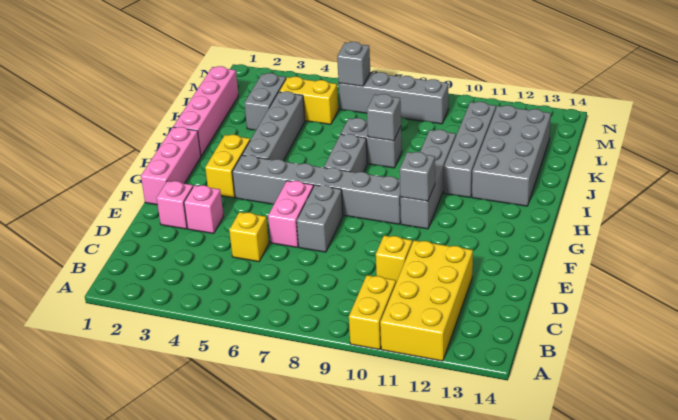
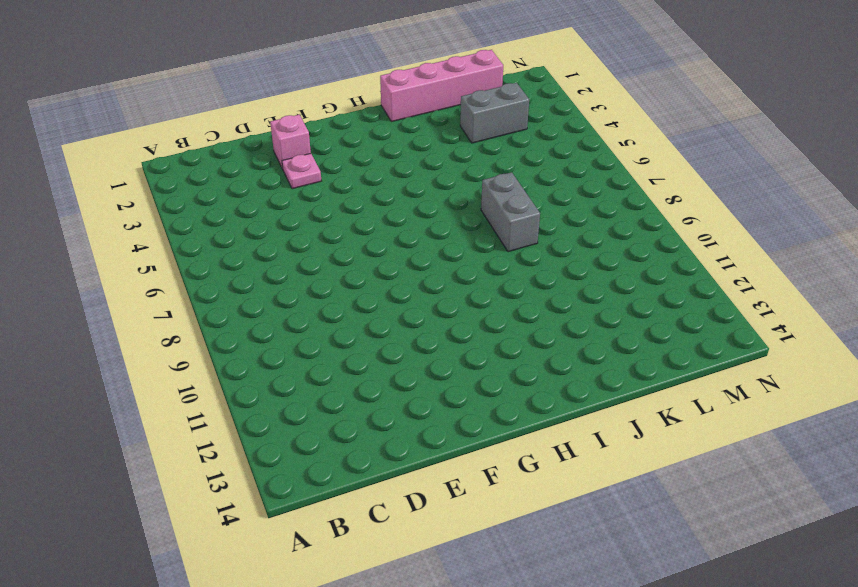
pink plate E3 level 1 -> pink brick E3 level 1
none -> yellow brick A10:B10 level 1
none -> yellow brick A11:D12 level 1
none -> yellow brick D5 level 1

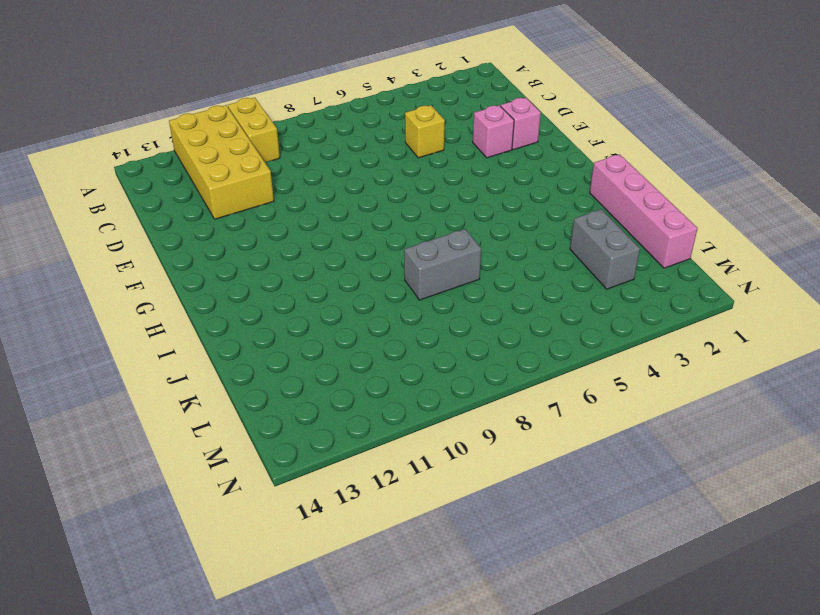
none -> yellow brick D10 level 1
none -> pink brick E6:F6 level 1
none -> grey brick E7:F7 level 1

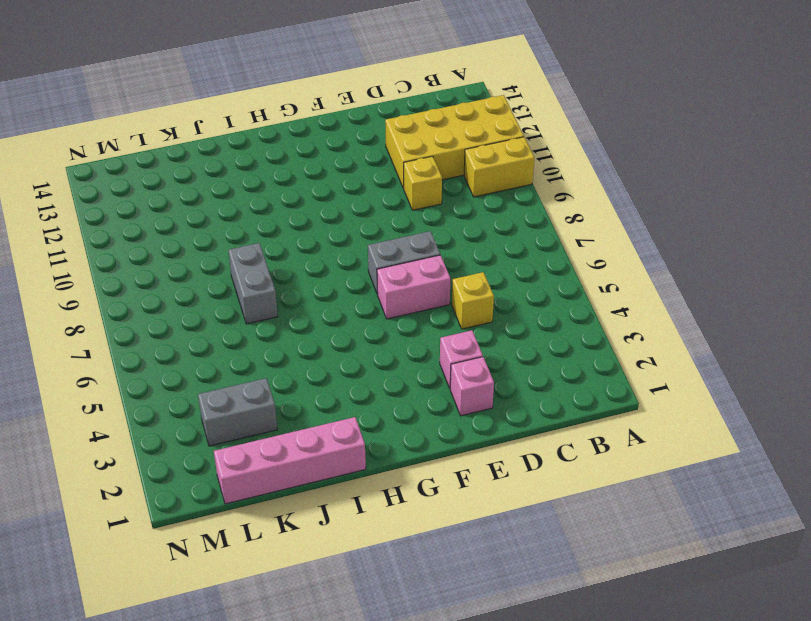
none -> pink brick F1:H1 level 1
none -> yellow brick G3:H3 level 1
none -> grey brick G4:G9 level 1

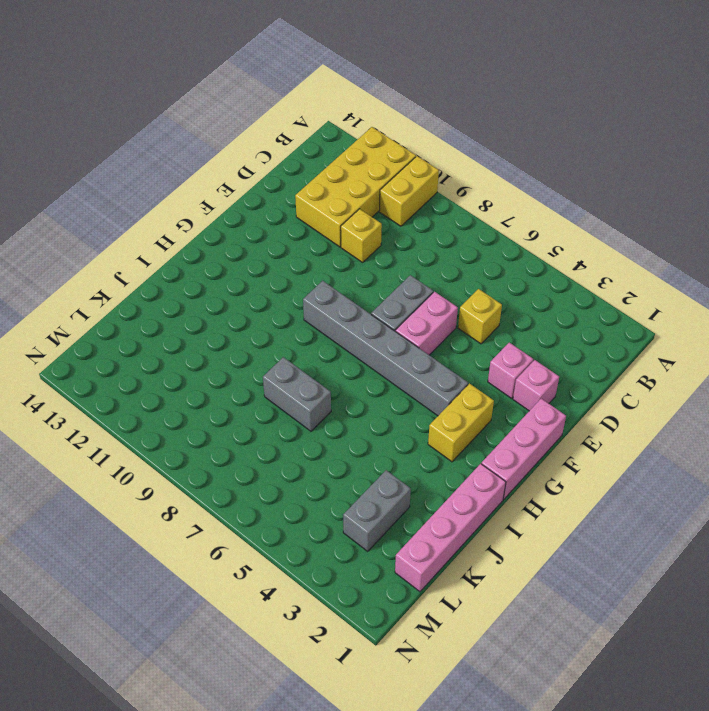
none -> grey brick G10:J10 level 1
none -> grey brick H4:K4 level 1
none -> grey brick H7:I7 level 1

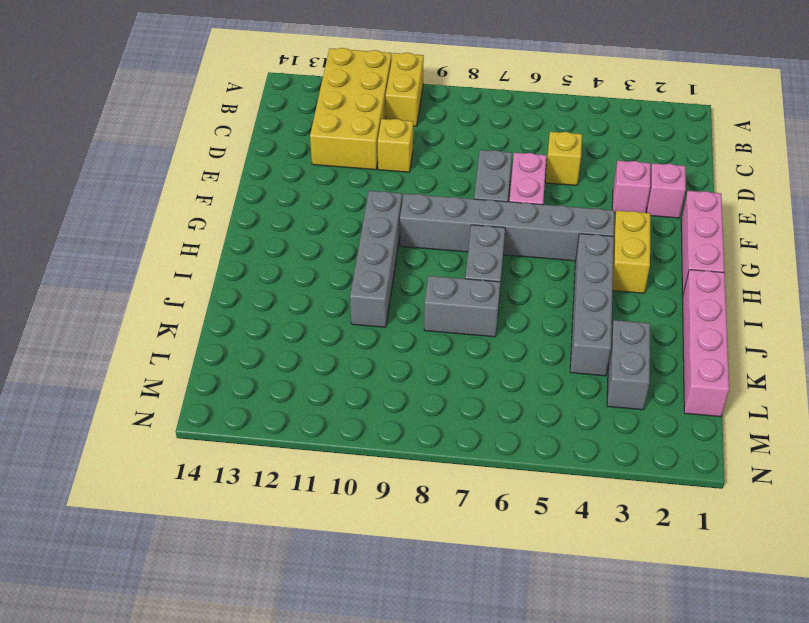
none -> grey brick I11:L11 level 1
none -> grey brick I12:L13 level 1
none -> yellow brick L4:L5 level 1

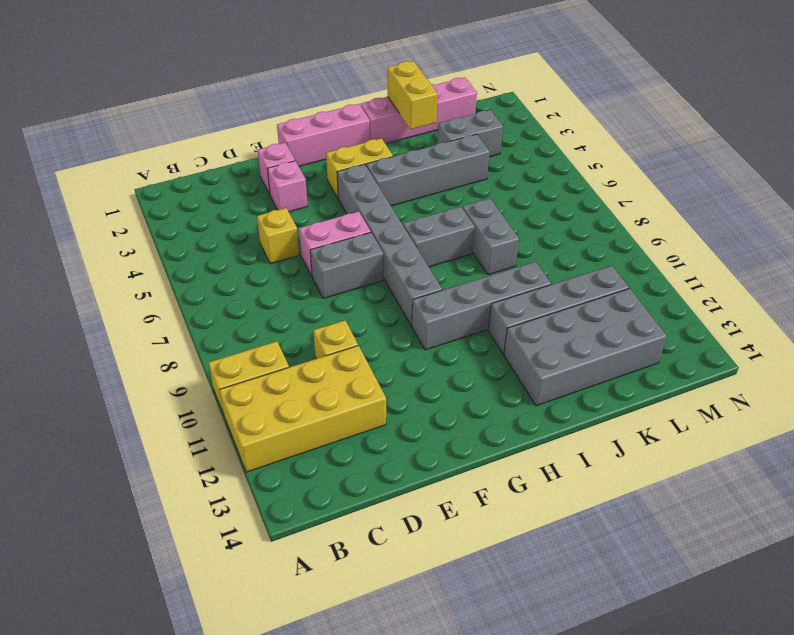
yellow brick J1:J2 level 2 -> yellow brick L4:L5 level 1
none -> grey brick M6:M9 level 1
none -> grey brick G10 level 2
none -> grey brick J8 level 2

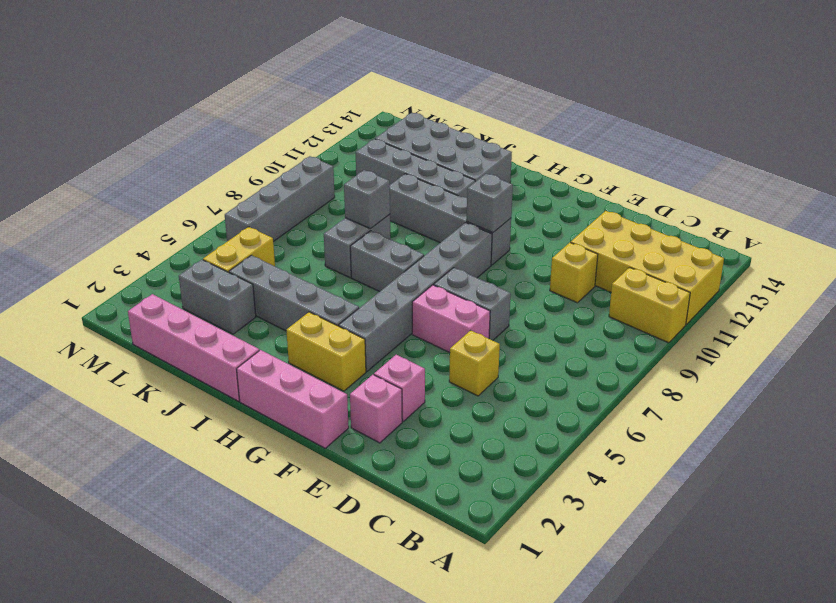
none -> grey brick M6 level 2

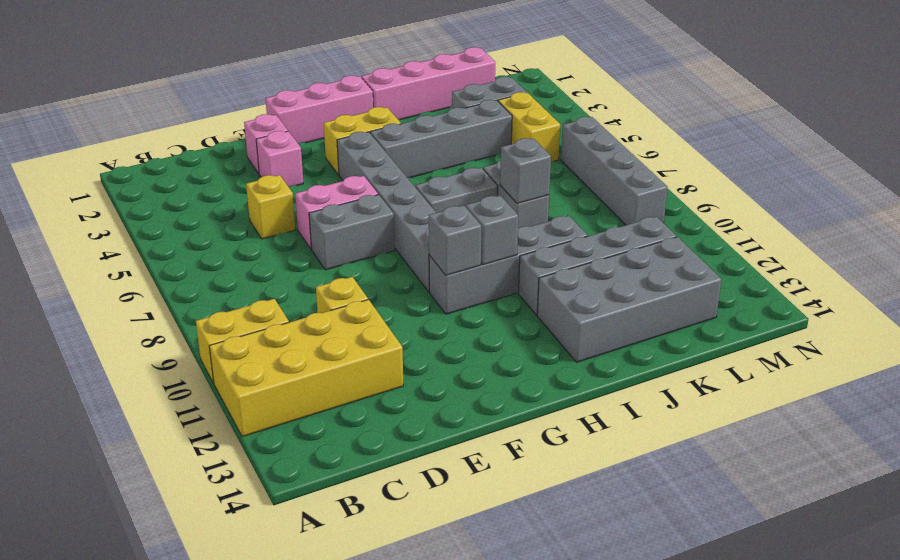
grey brick H10 level 2 -> grey brick M6 level 2

